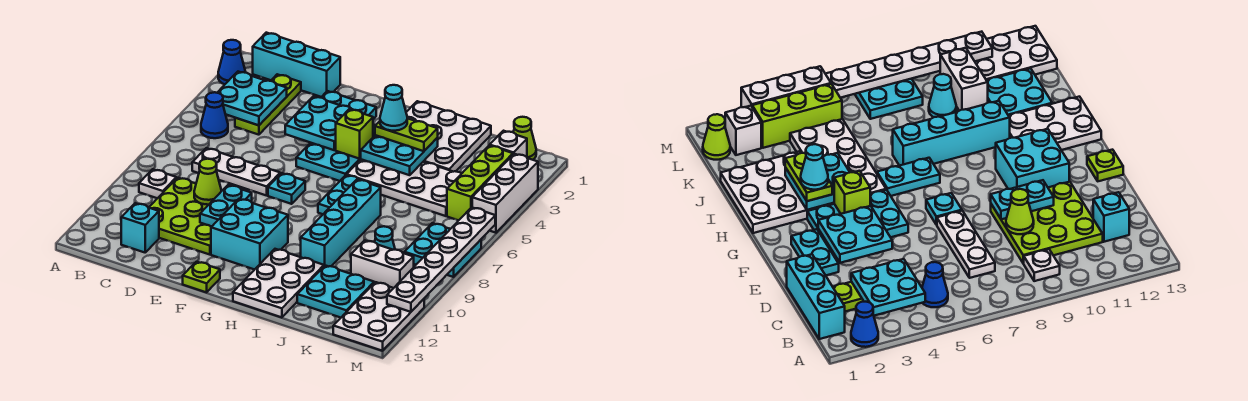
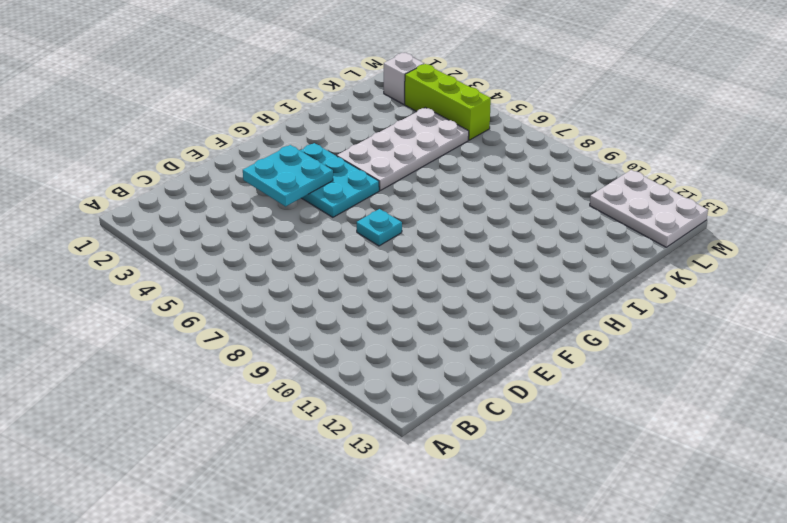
none -> blue cone A2 level 1
none -> cyan brick B1:D1 level 1
none -> blue cone B5 level 1
none -> white plate B9 level 1

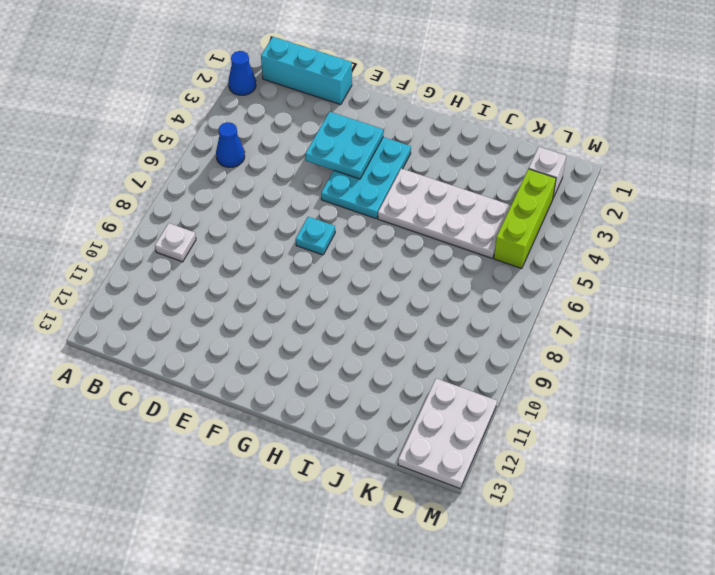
none -> lime plate C2:C4 level 1
none -> white plate C7:E7 level 1
none -> lime plate C9:E11 level 1
none -> cyan brick C12 level 1

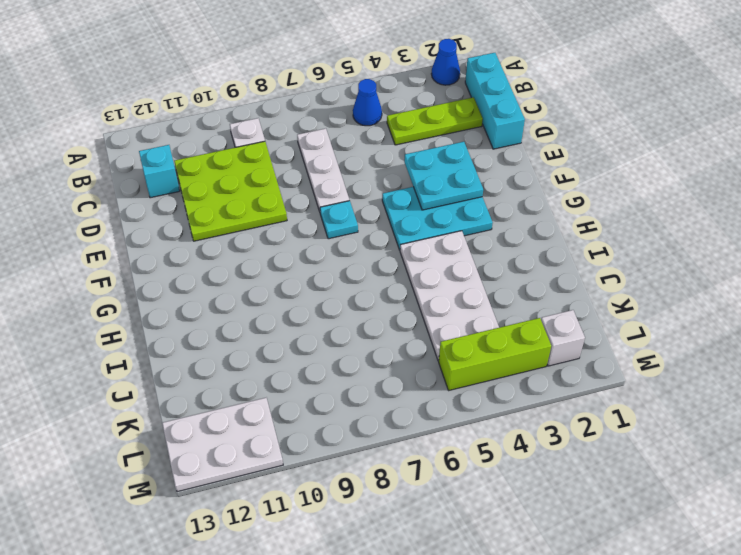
none -> cyan plate E2:F2 level 1
none -> cyan brick F10:G11 level 1
none -> lime plate F13 level 1
none -> white plate H1:J3 level 1

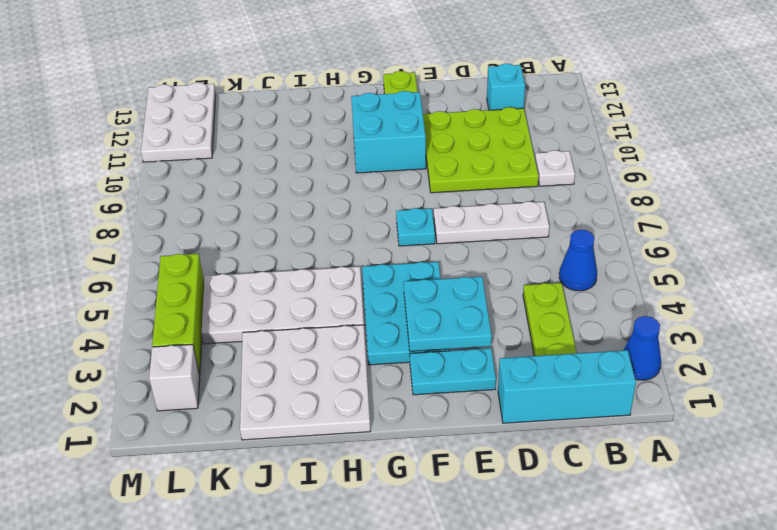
none -> cyan plate H6:H7 level 1
none -> white plate H11:I13 level 1
none -> cyan brick I7:I10 level 1
none -> cyan plate J11:K12 level 1

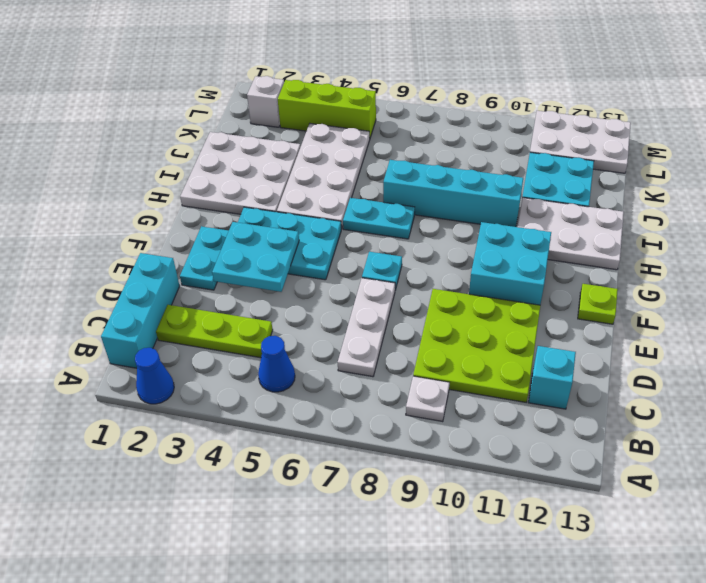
none -> cyan cone K9 level 1
none -> white brick K10:L10 level 1
none -> lime cone L1 level 1
none -> cyan plate L7:M8 level 1

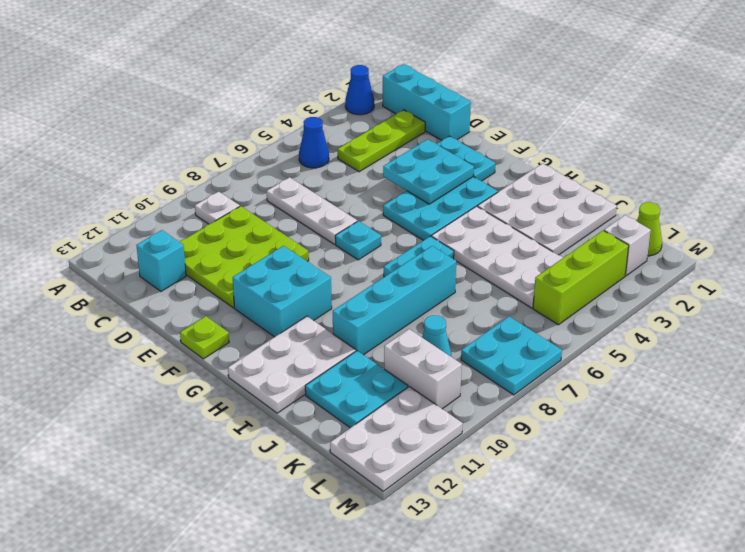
none -> white brick M3:M5 level 1
none -> cyan plate B3:C4 level 2
none -> lime cone D9 level 2
none -> cyan plate E9:E10 level 2

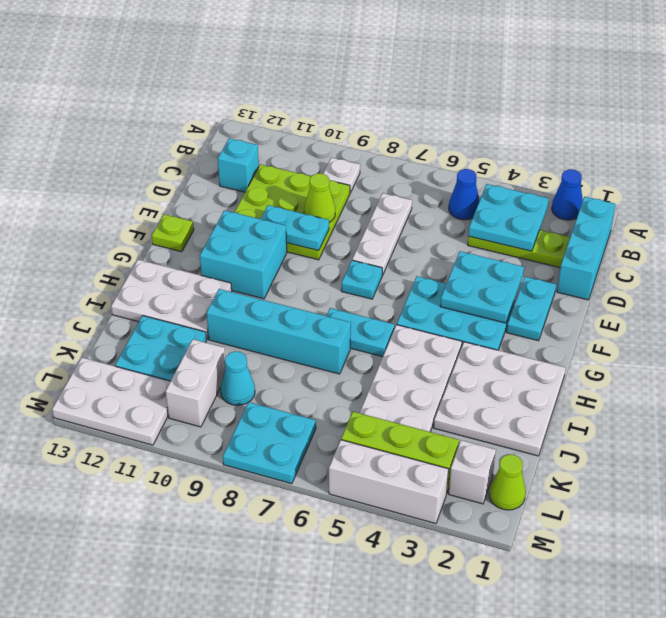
none -> lime brick G4 level 2
none -> cyan plate H3:I4 level 2
none -> white plate M6:M11 level 2
none -> lime plate H3:I3 level 3

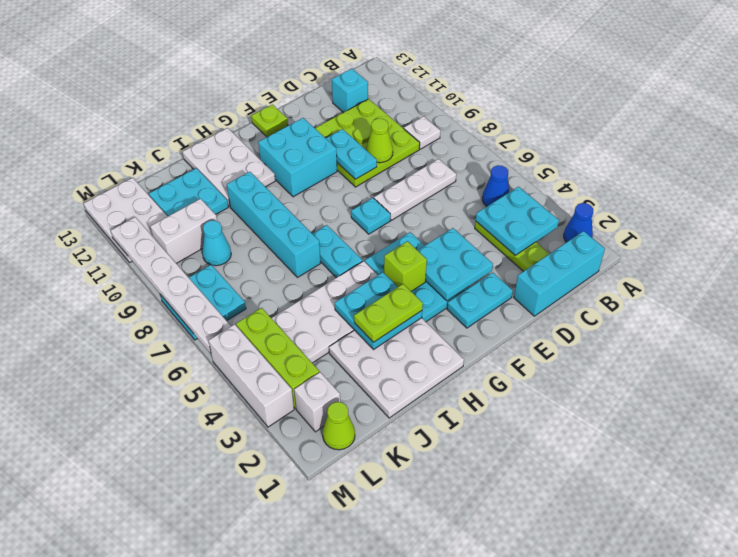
none -> cyan cone H3 level 4

